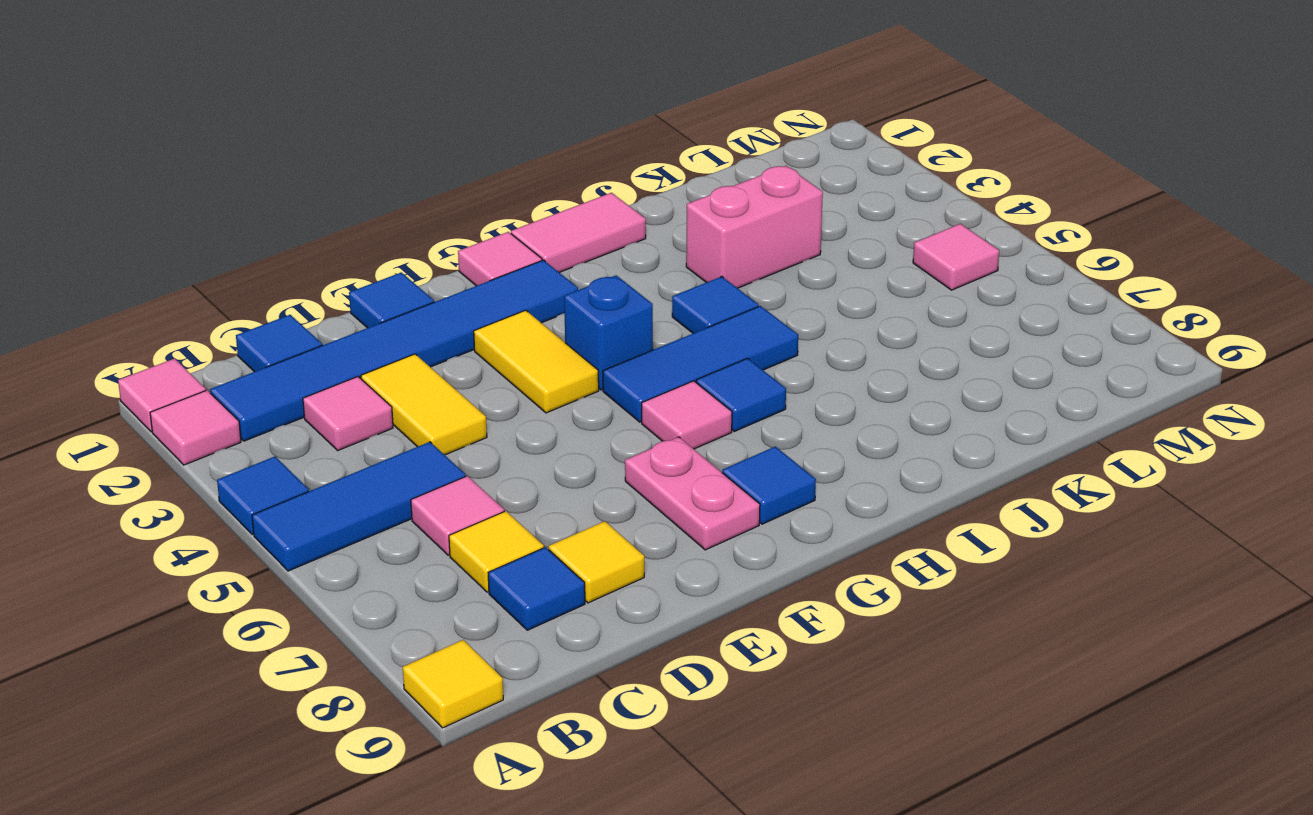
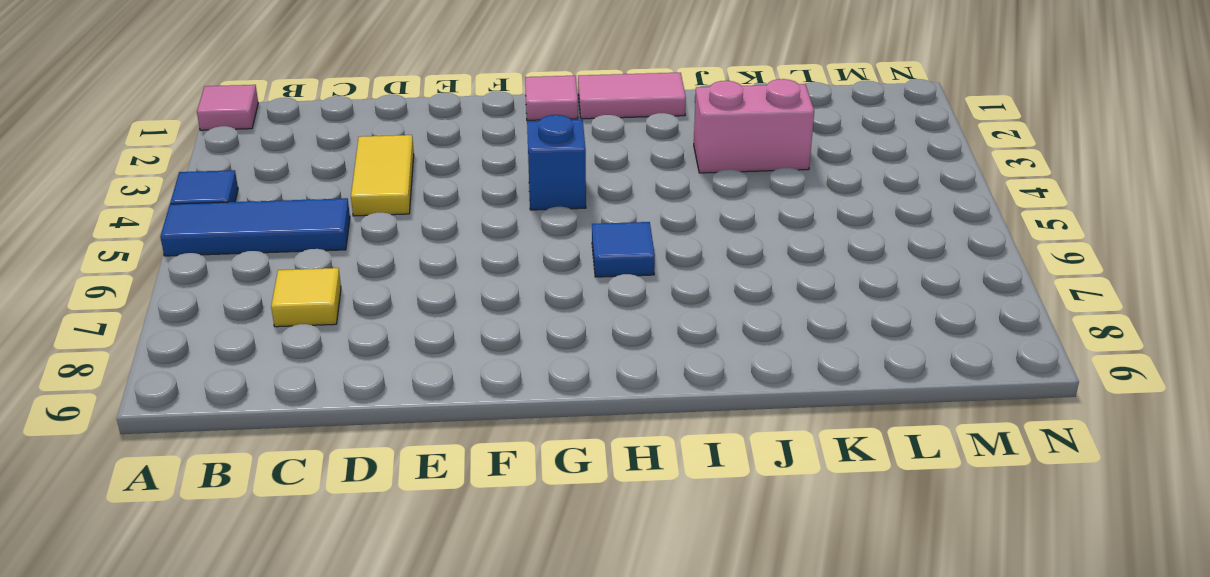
none -> pink tile A2 level 1
none -> yellow tile A9 level 1
none -> blue tile B2:G2 level 1

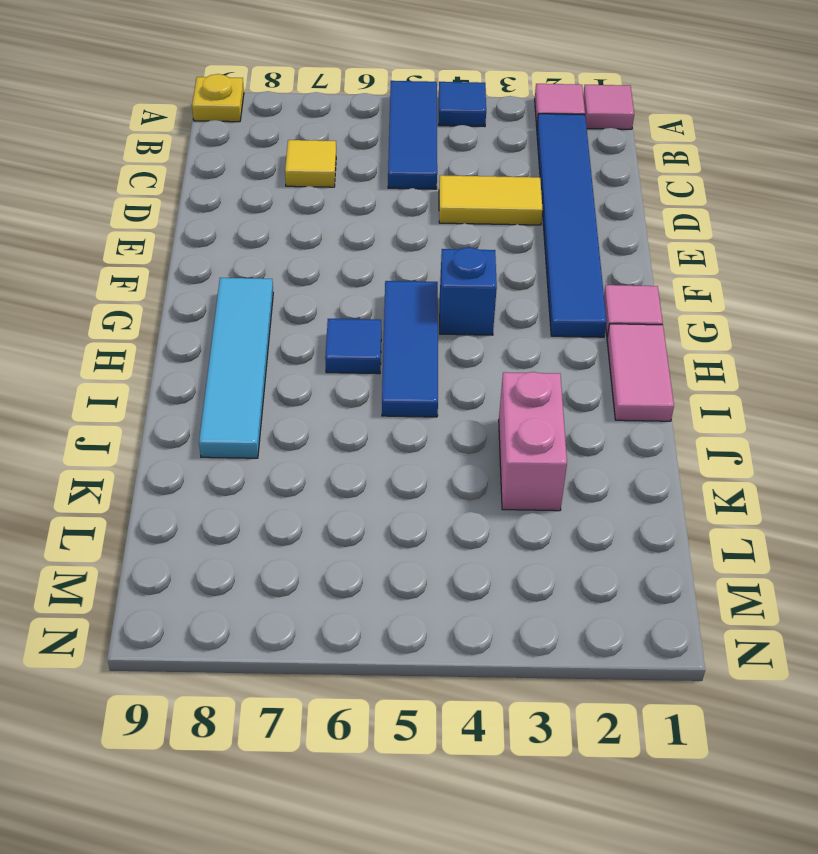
yellow plate A9 level 1 -> yellow tile A9 level 1
cyan tile G8:J8 level 1 -> blue tile G8 level 1
none -> blue tile C1 level 1
none -> pink tile C3 level 1
none -> pink tile C6 level 1

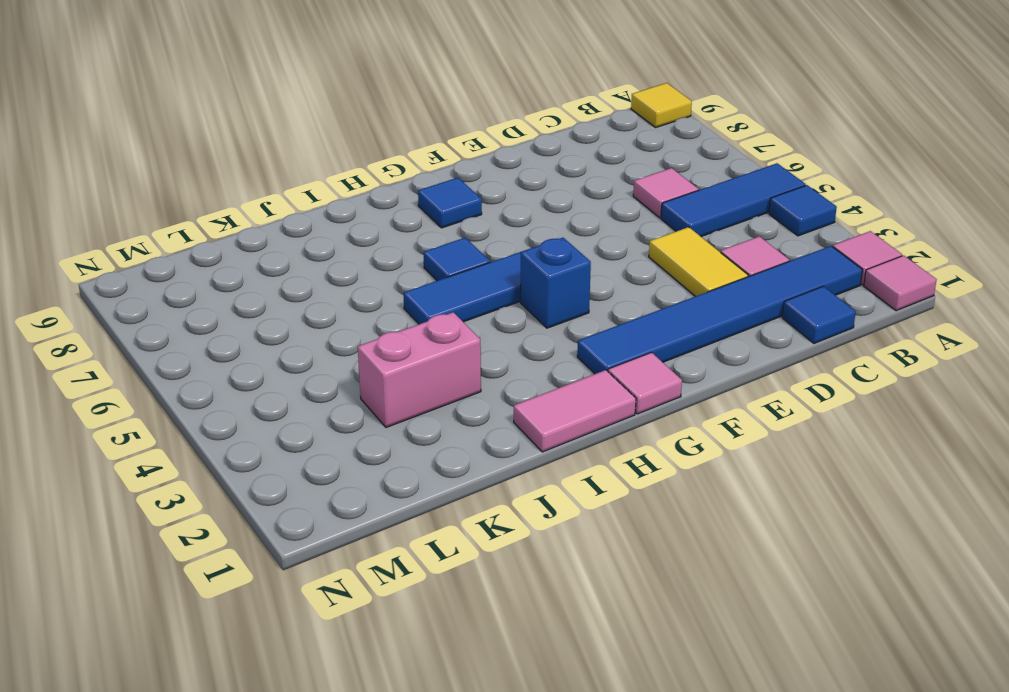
none -> yellow tile C7 level 1
none -> blue tile C8 level 1
none -> yellow tile D8 level 1

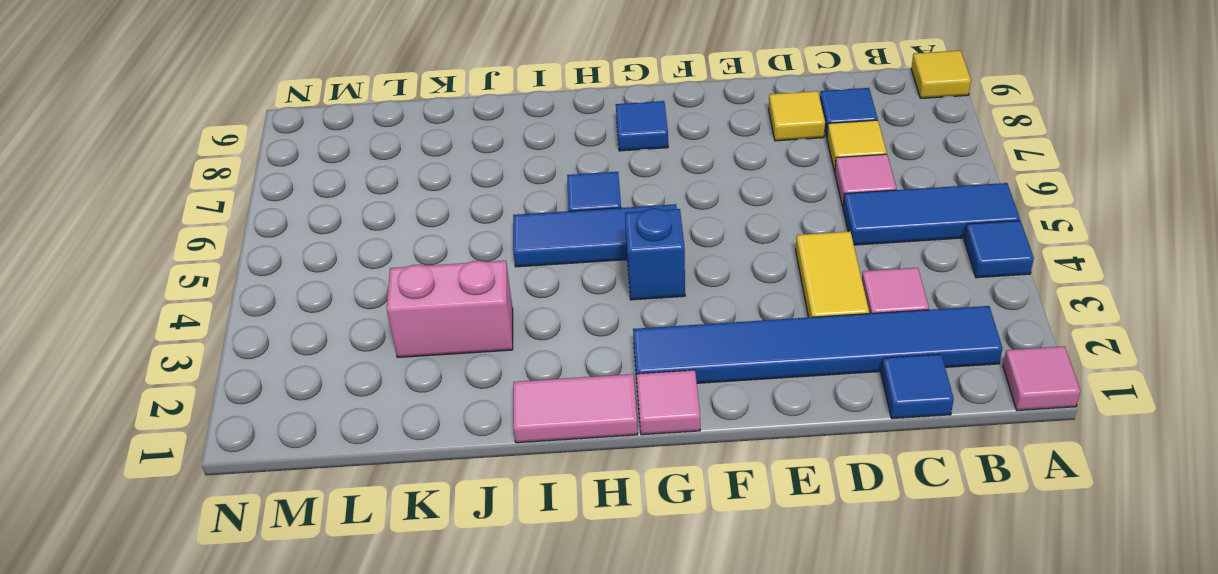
none -> pink tile A2 level 1
none -> blue tile E1 level 1
none -> yellow tile F3:F4 level 1

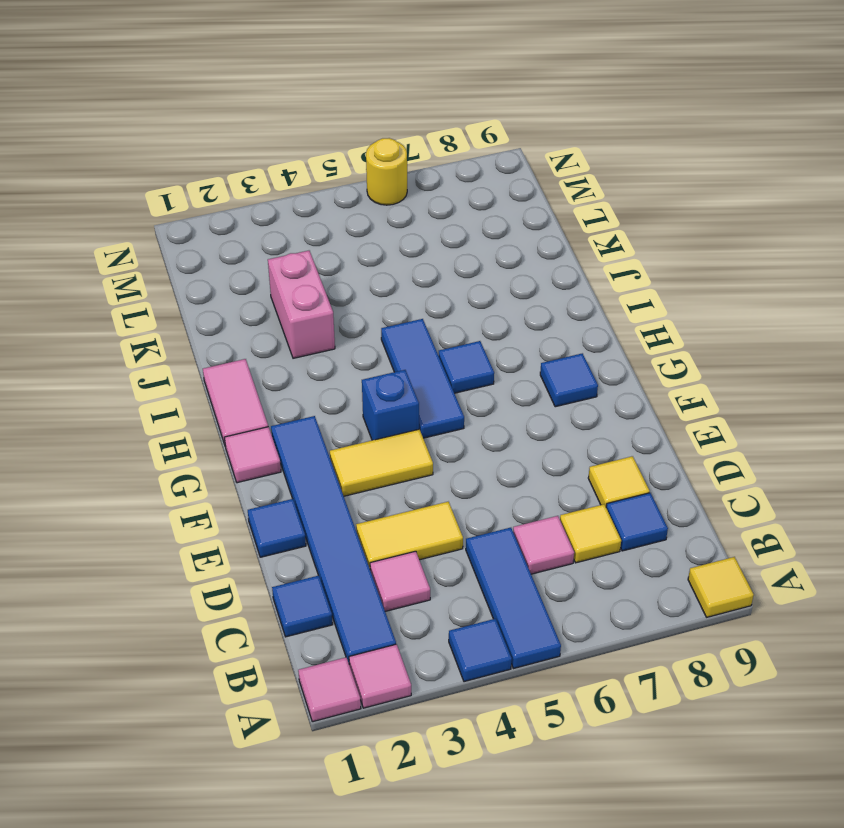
yellow round brick N6 level 1 -> none
none -> pink plate F7:F8 level 1
none -> pink tile G6 level 1
none -> blue tile I4 level 1

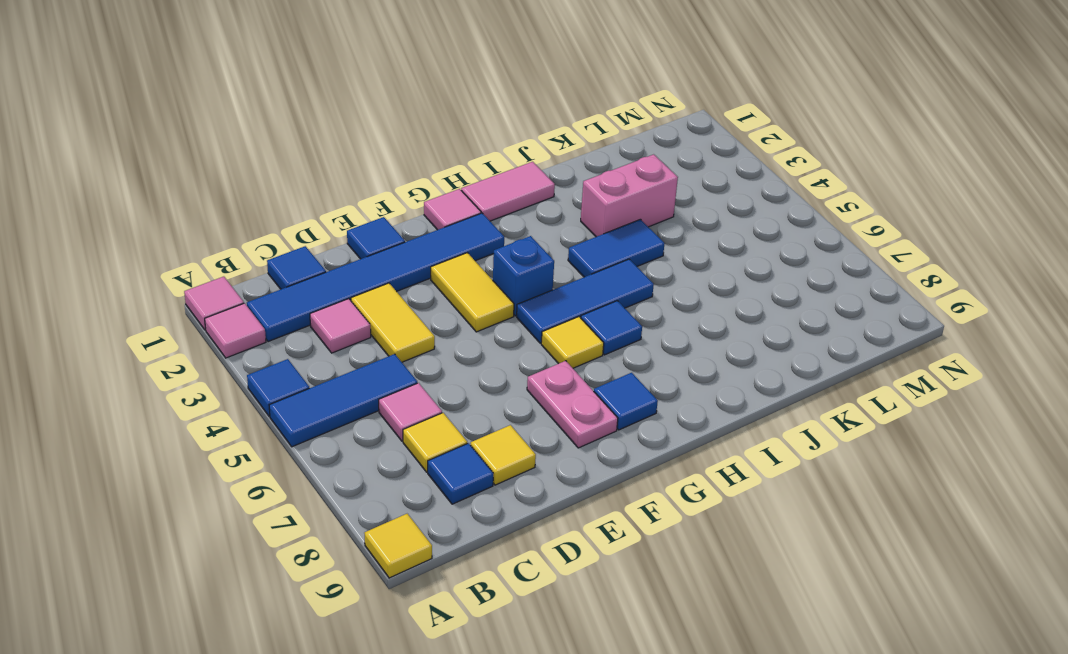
yellow tile G6 level 1 -> pink tile G6 level 1
blue tile I4:J4 level 1 -> blue tile I4 level 1
none -> pink tile M5 level 1

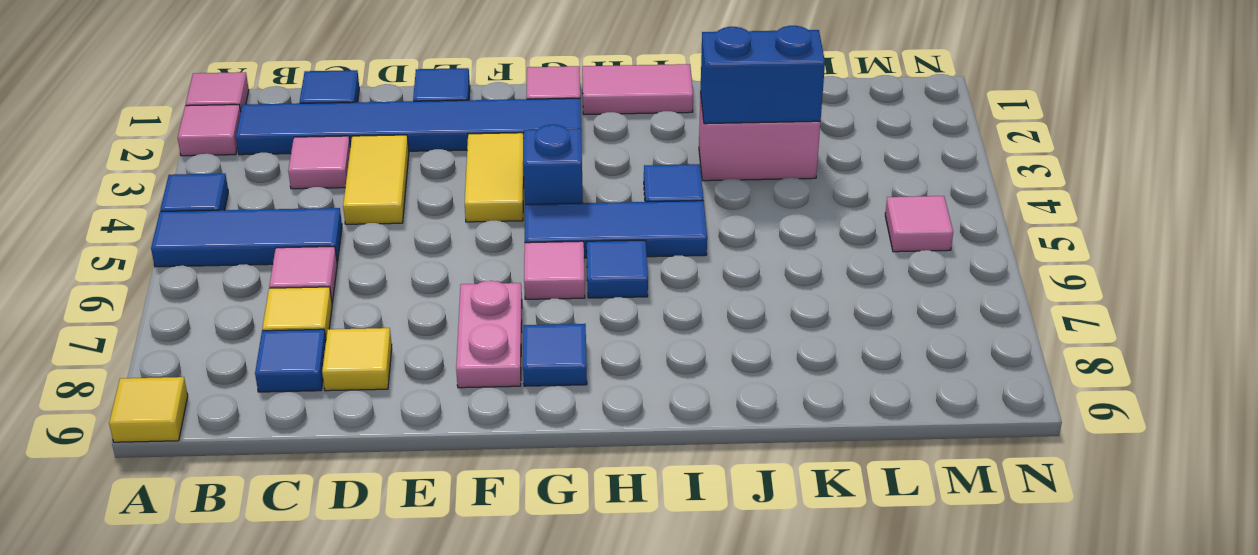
blue brick J3:K3 level 2 -> none

